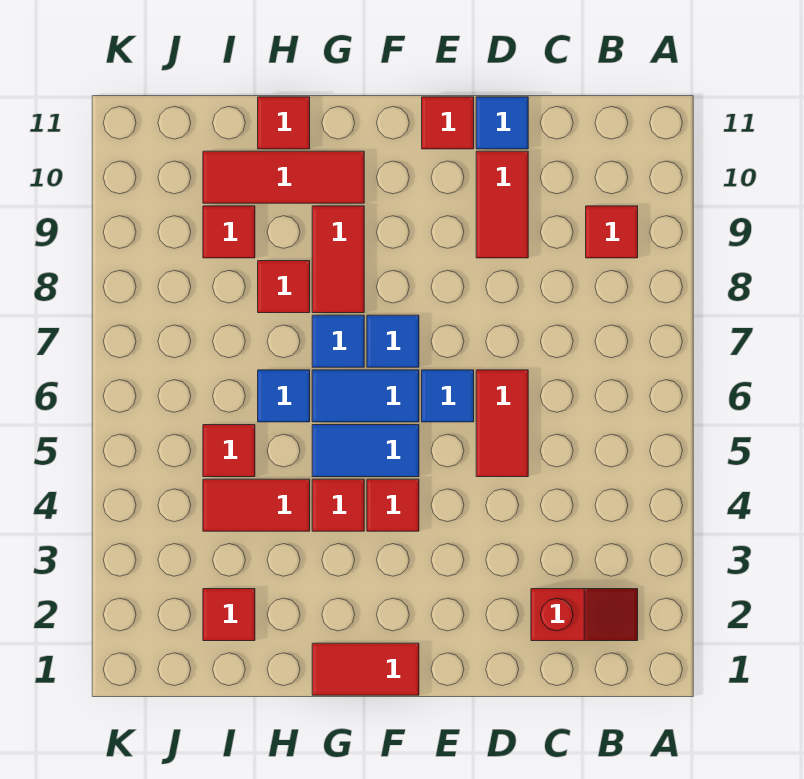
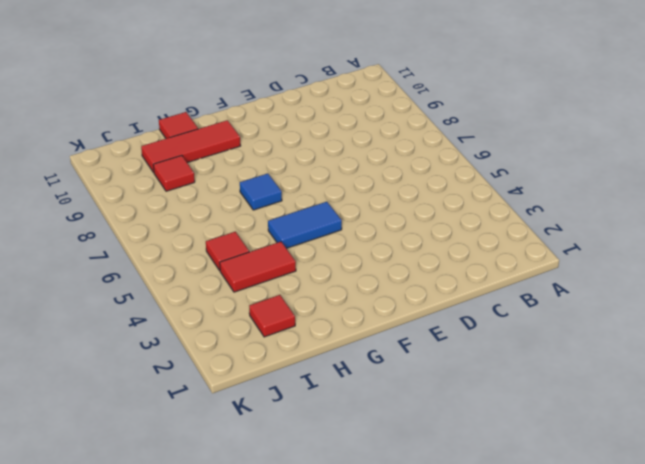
none -> red slope B2:C2 level 1 top C
none -> red tile B9 level 1
none -> red tile D5:D6 level 1

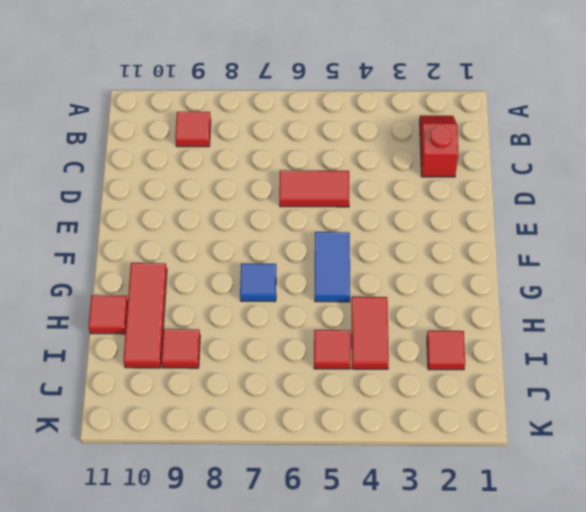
none -> red tile D9:D10 level 1
none -> blue tile D11 level 1
none -> blue tile E6 level 1

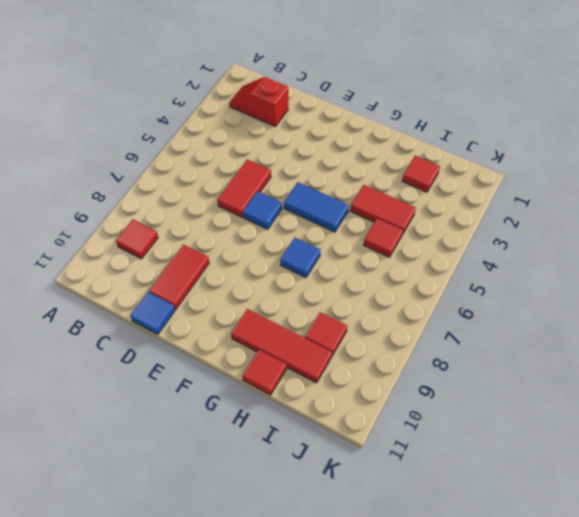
none -> red tile E11 level 1
none -> red tile F1:G1 level 1
none -> red tile F4 level 1

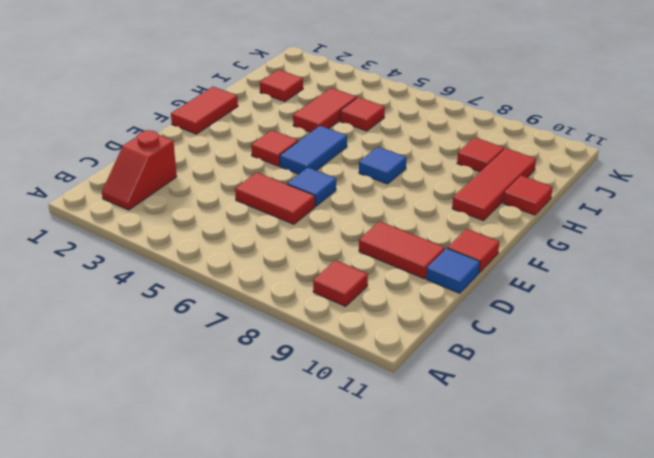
none -> blue tile F6:G6 level 1
none -> blue tile F7 level 1
none -> red tile G4 level 1

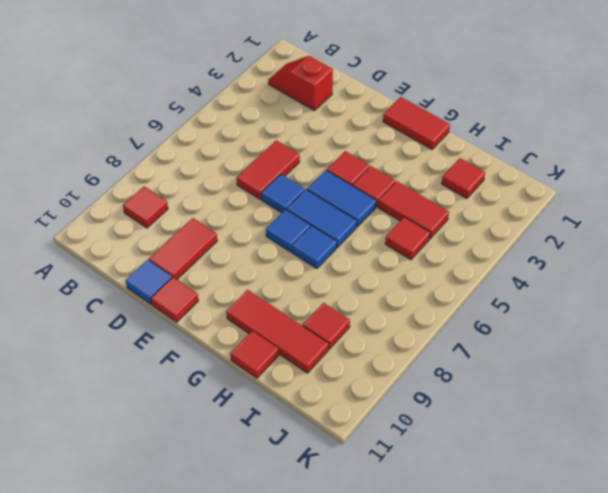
none -> red tile G8:G9 level 1
none -> blue tile H6 level 1
none -> red tile H8 level 1

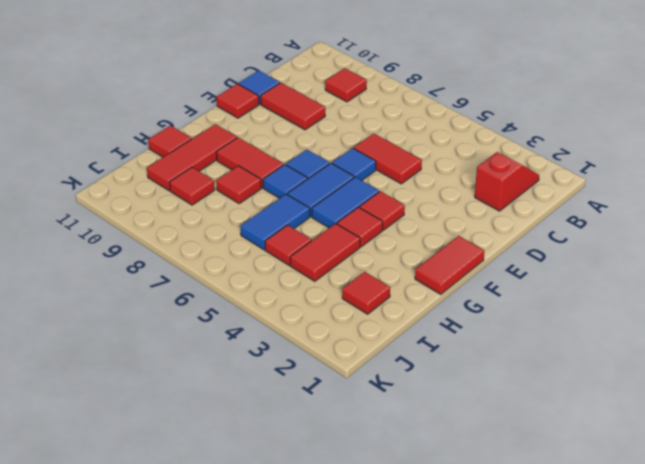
blue tile H6:I6 level 1 -> blue tile H6 level 1

